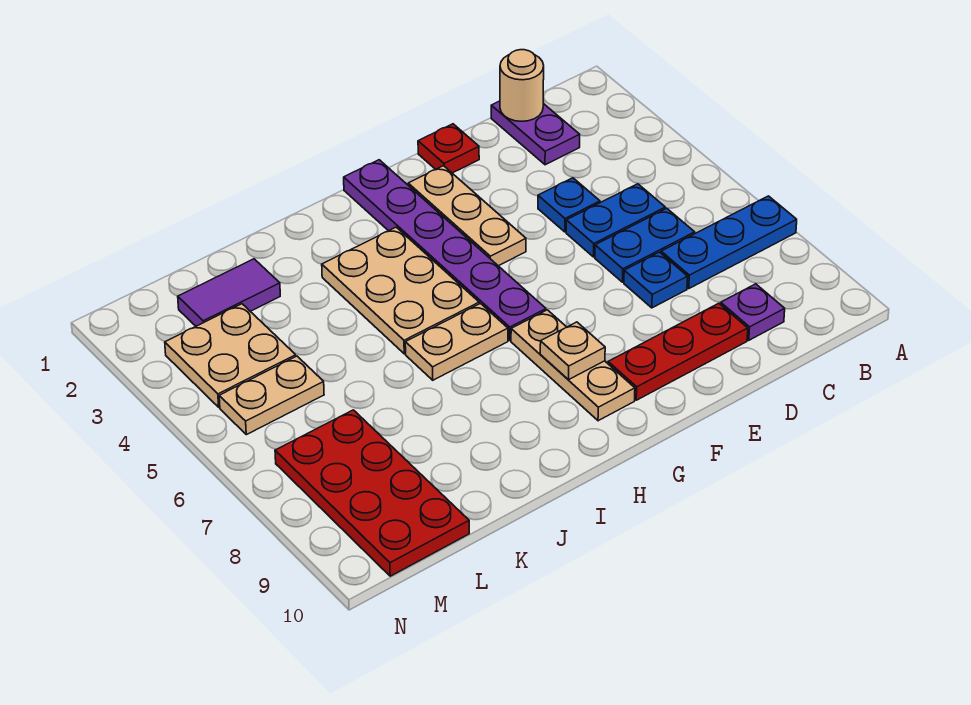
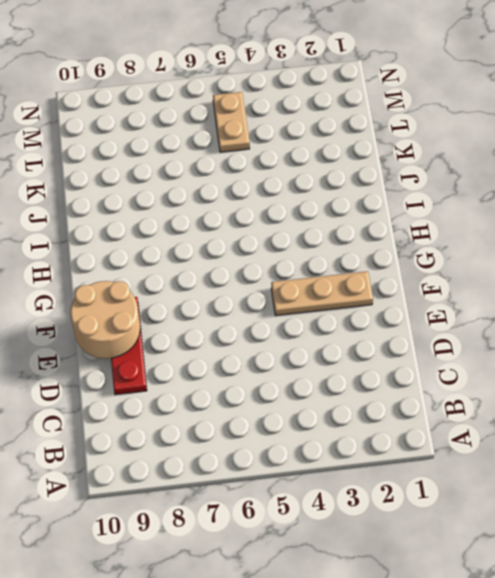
tan round brick E9:F10 level 2 -> none
none -> blue plate A7:C7 level 1
none -> purple plate C1:C2 level 1
none -> blue plate C5:D5 level 1

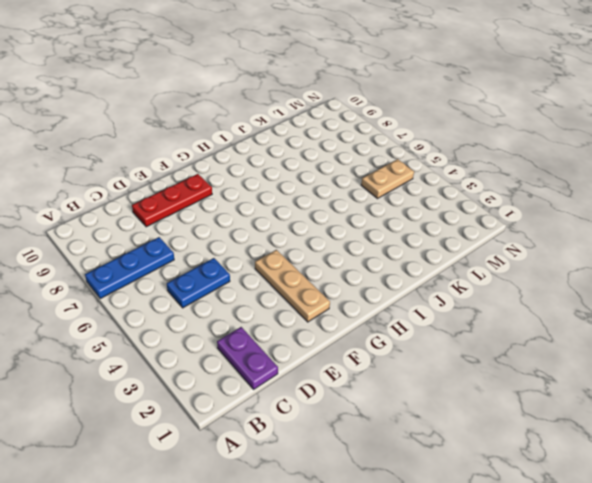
none -> blue plate C6:D6 level 1
none -> purple plate C9 level 1
none -> blue plate D4 level 1

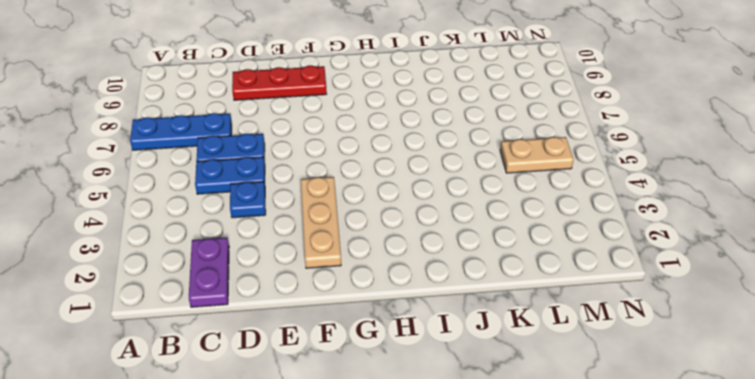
none -> purple plate C9 level 1
none -> blue plate D7 level 1
none -> red plate E1 level 1

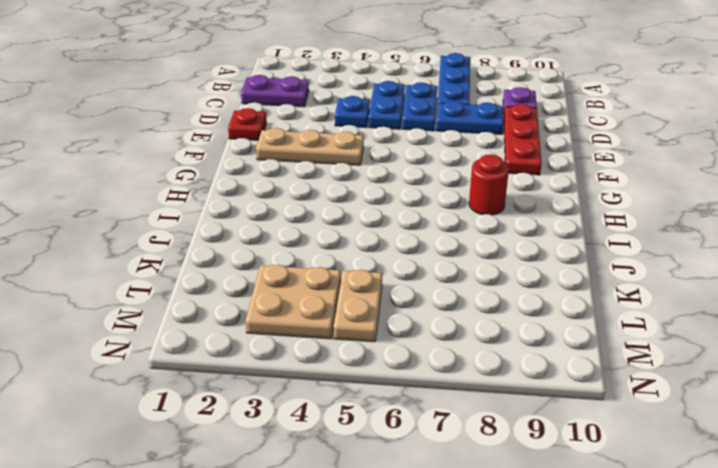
blue plate D7:D8 level 1 -> blue plate D7 level 1
red round brick H8 level 1 -> none
none -> purple plate G1:G6 level 1
none -> tan plate G7:G9 level 1
none -> tan plate H3:I5 level 1

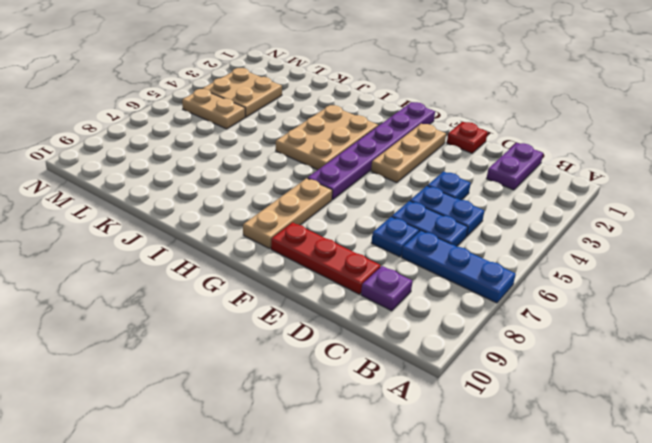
none -> tan plate H6:I6 level 1
none -> purple tile K2:L2 level 1
none -> red plate L7:M10 level 1

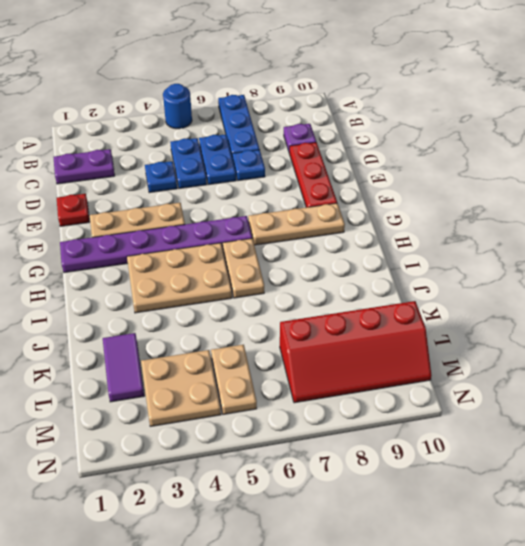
blue round brick A5 level 1 -> none
red slope L7:M10 level 1 top L -> red plate L7:M10 level 1
none -> tan round brick C1 level 2
none -> tan plate G8 level 2

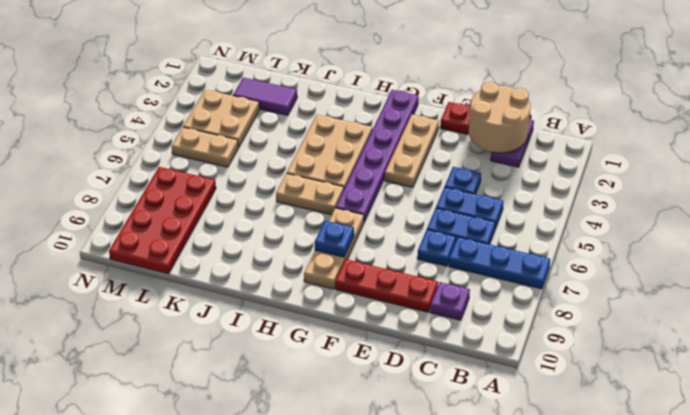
tan round brick C1:D2 level 2 -> tan round brick C1 level 2
blue plate G8 level 2 -> tan plate G8 level 2

